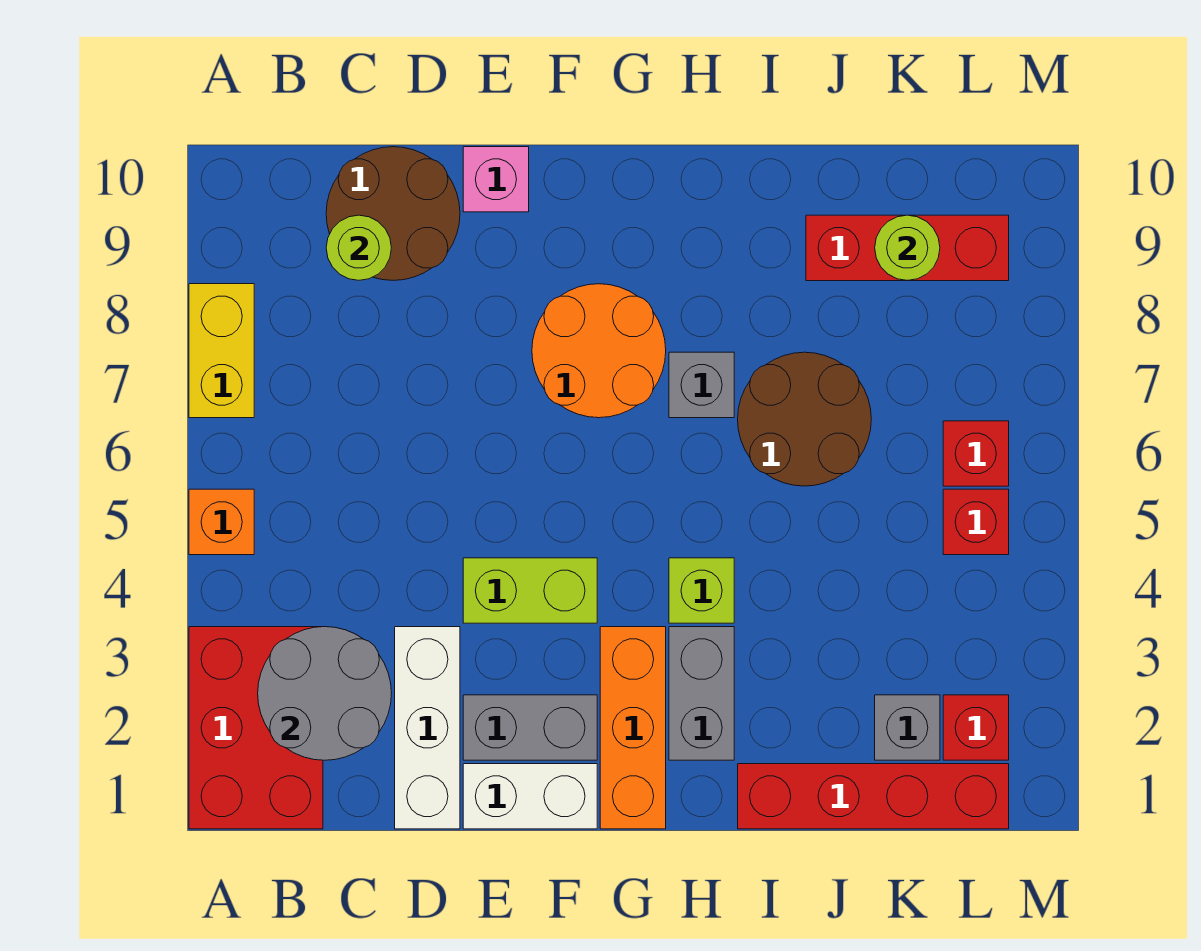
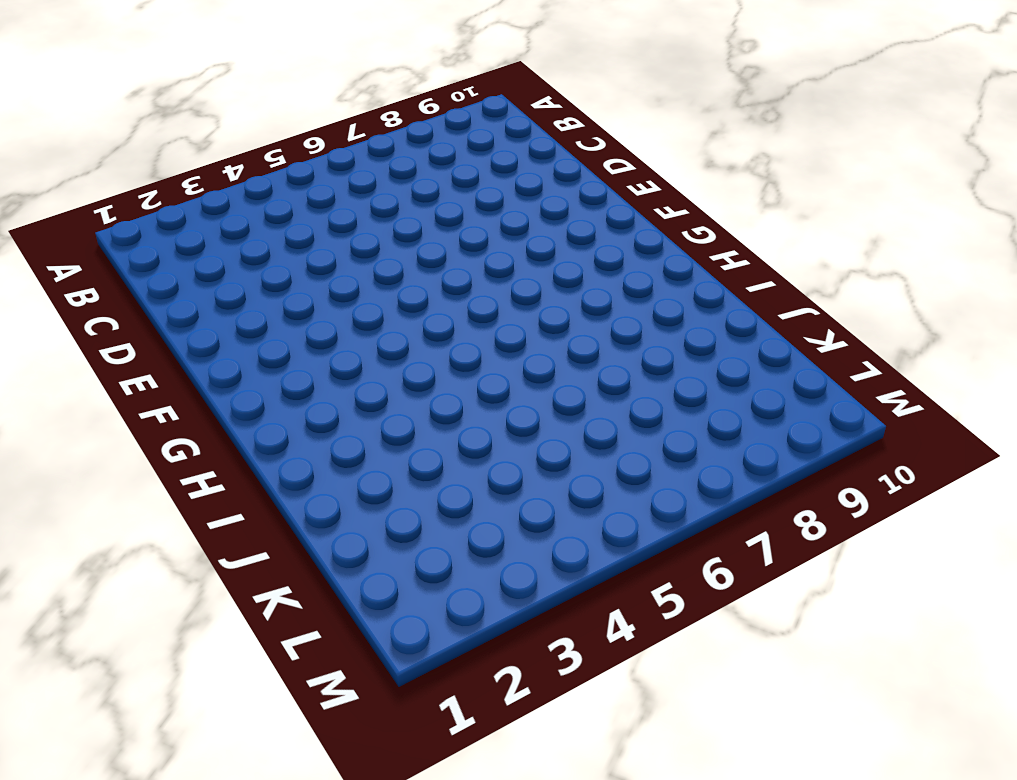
none -> red brick A1:B3 level 1
none -> orange brick A5 level 1
none -> yellow brick A7:A8 level 1

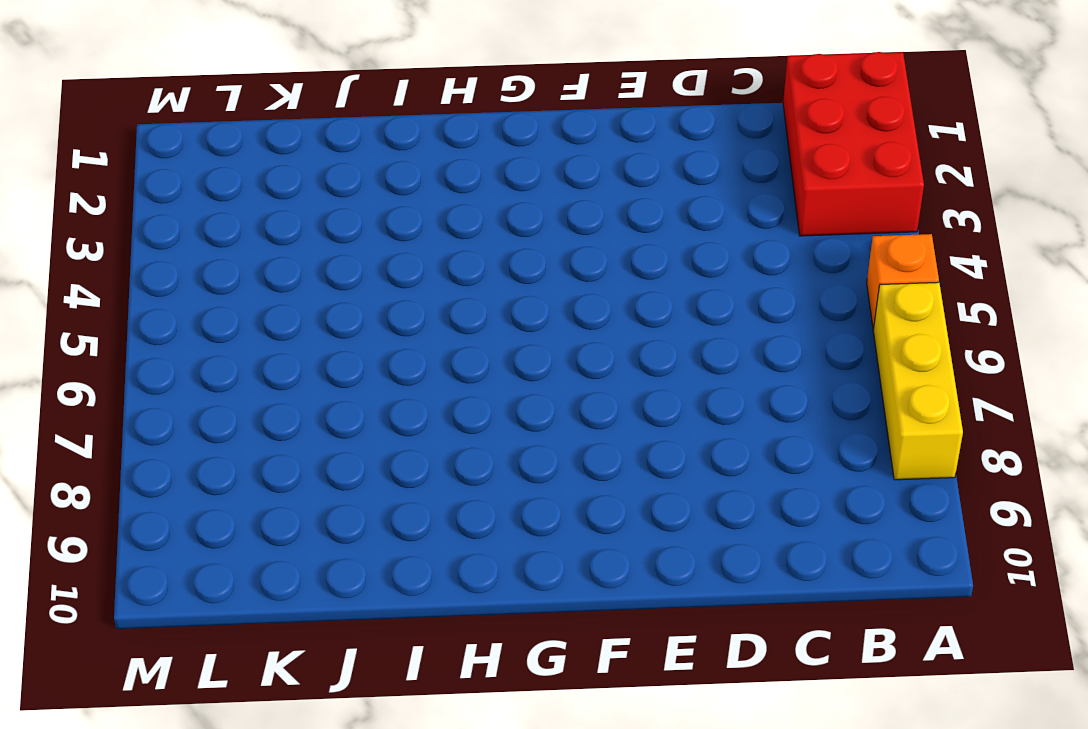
yellow brick A6:A8 level 1 -> yellow brick A7:A8 level 1
none -> brown round brick C9:D10 level 1
none -> white brick D1:D3 level 1
none -> white brick E1:F1 level 1

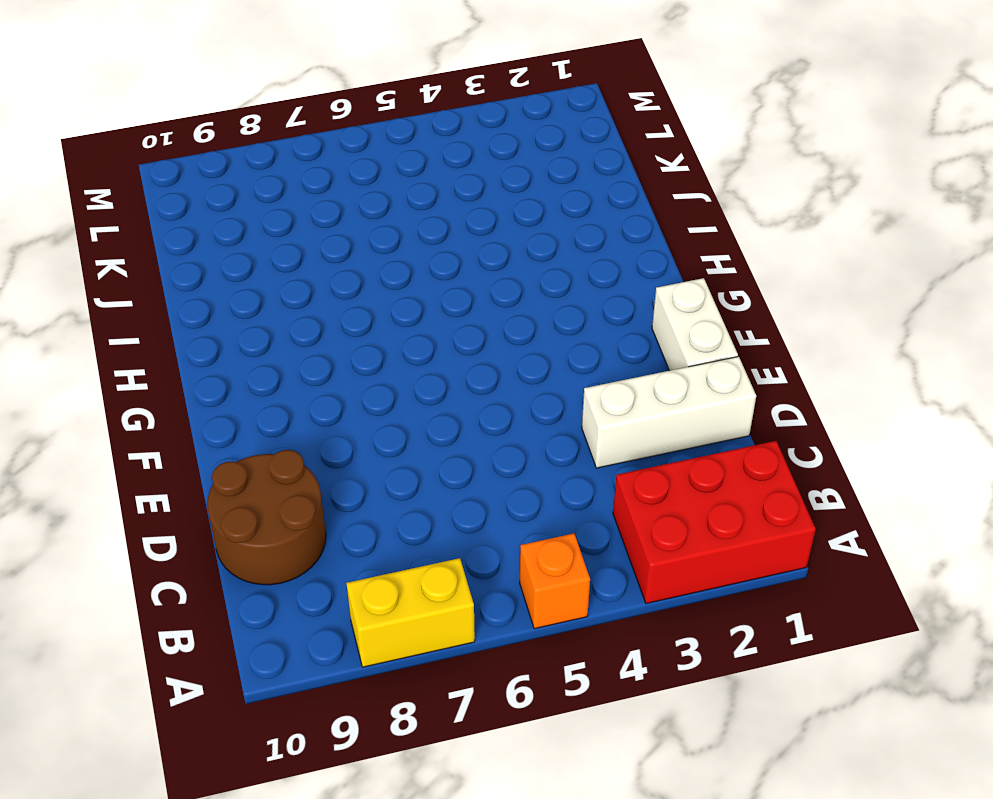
none -> grey brick E2:F2 level 1
none -> lime brick E4:F4 level 1
none -> pink brick E10 level 1

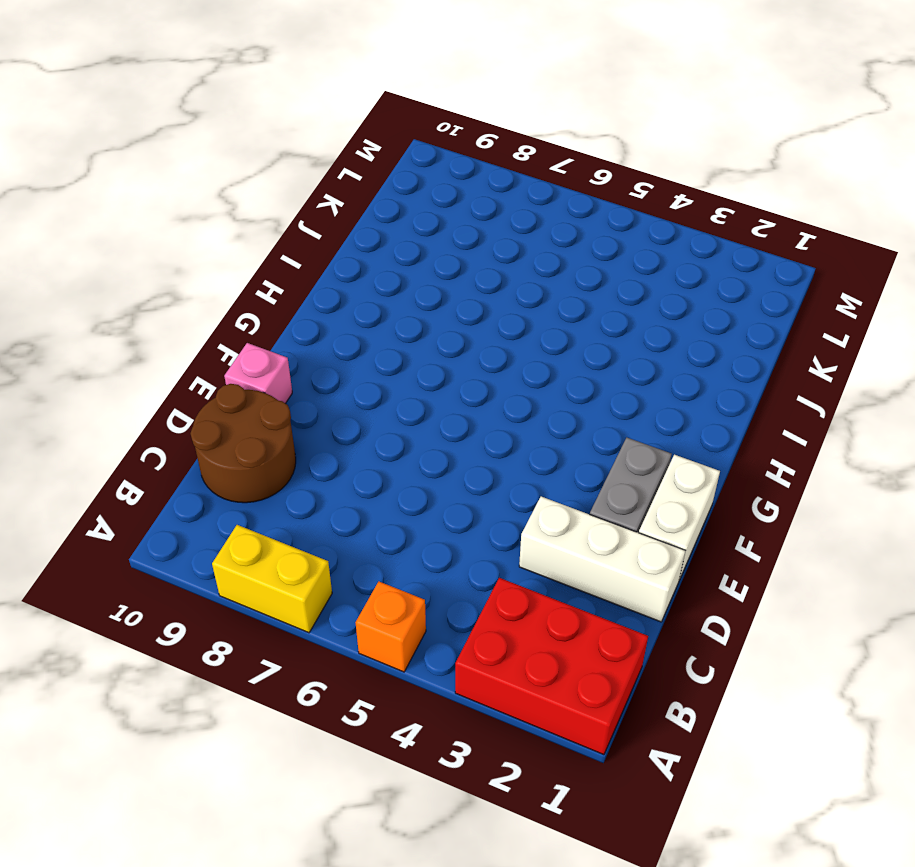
none -> lime brick E4:F4 level 1
none -> orange round brick F7:G8 level 1
none -> orange brick G1:G3 level 1

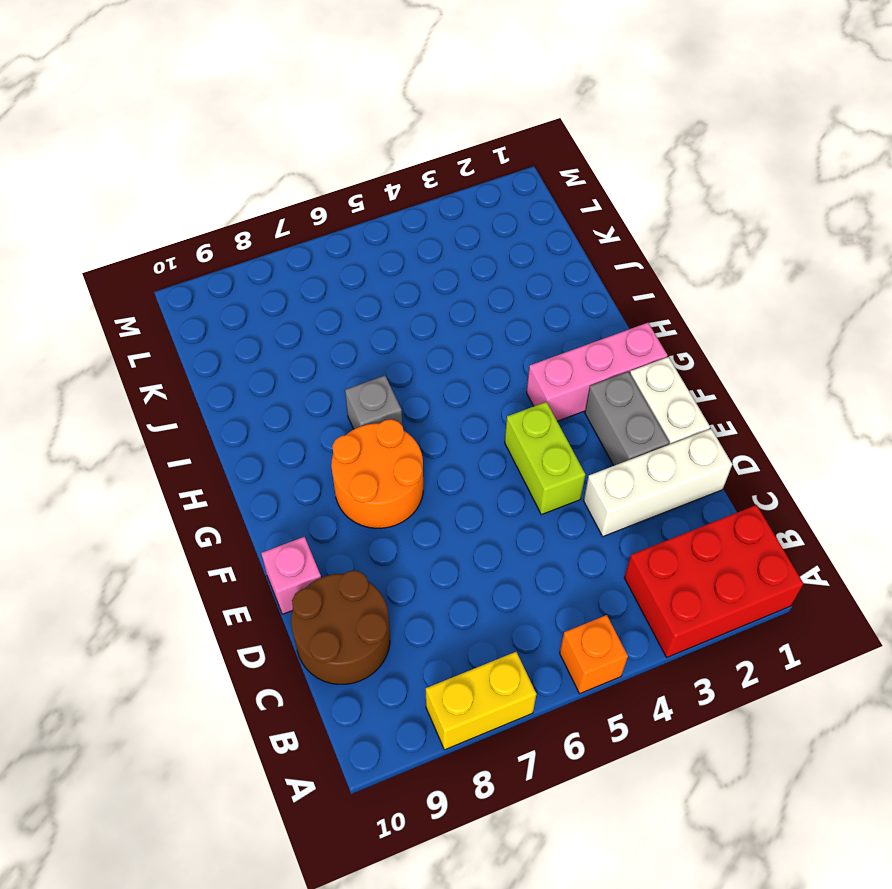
pink brick G1:G3 level 1 -> orange brick G1:G3 level 1
none -> grey brick H2:H3 level 1
none -> lime brick H4 level 1
none -> red brick I1:L1 level 1

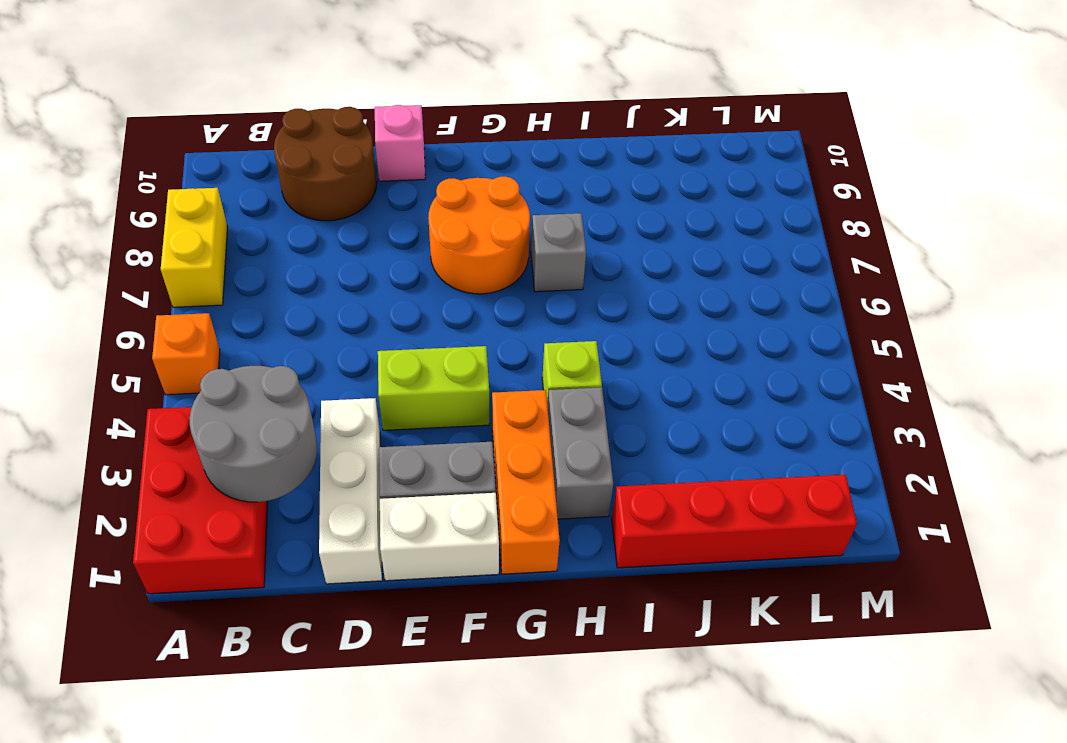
none -> brown round brick I6:J7 level 1
none -> red brick J9:L9 level 1
none -> grey brick K2 level 1

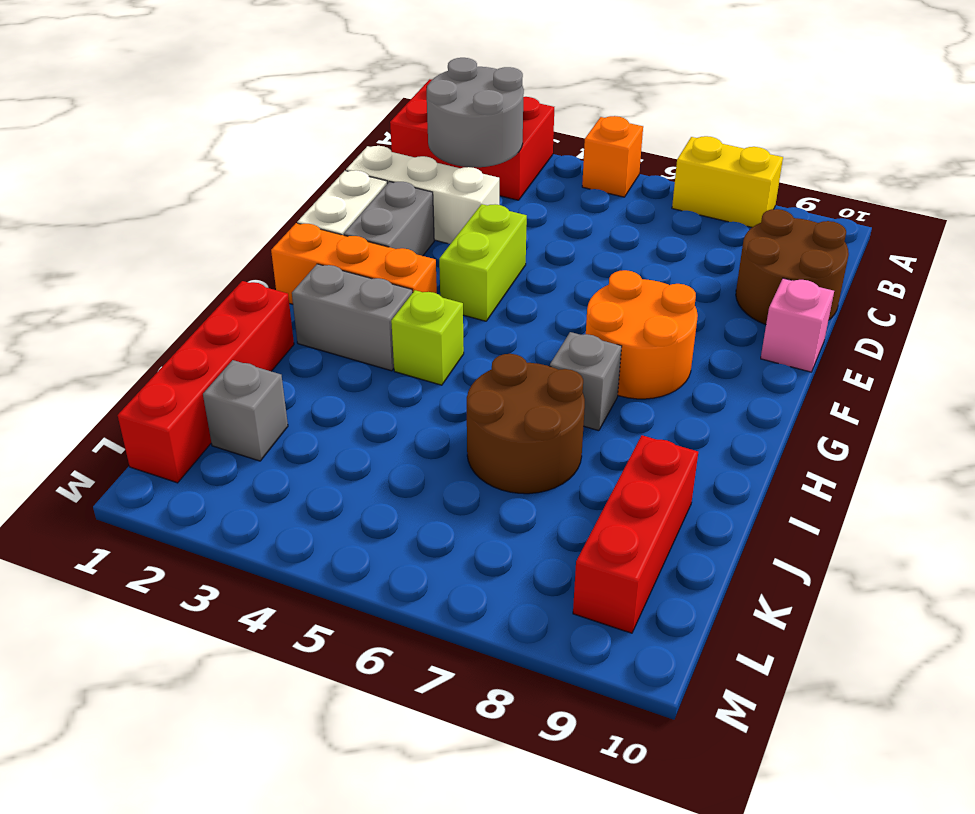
none -> red brick L2 level 1
none -> red brick L5 level 1
none -> red brick L6 level 1

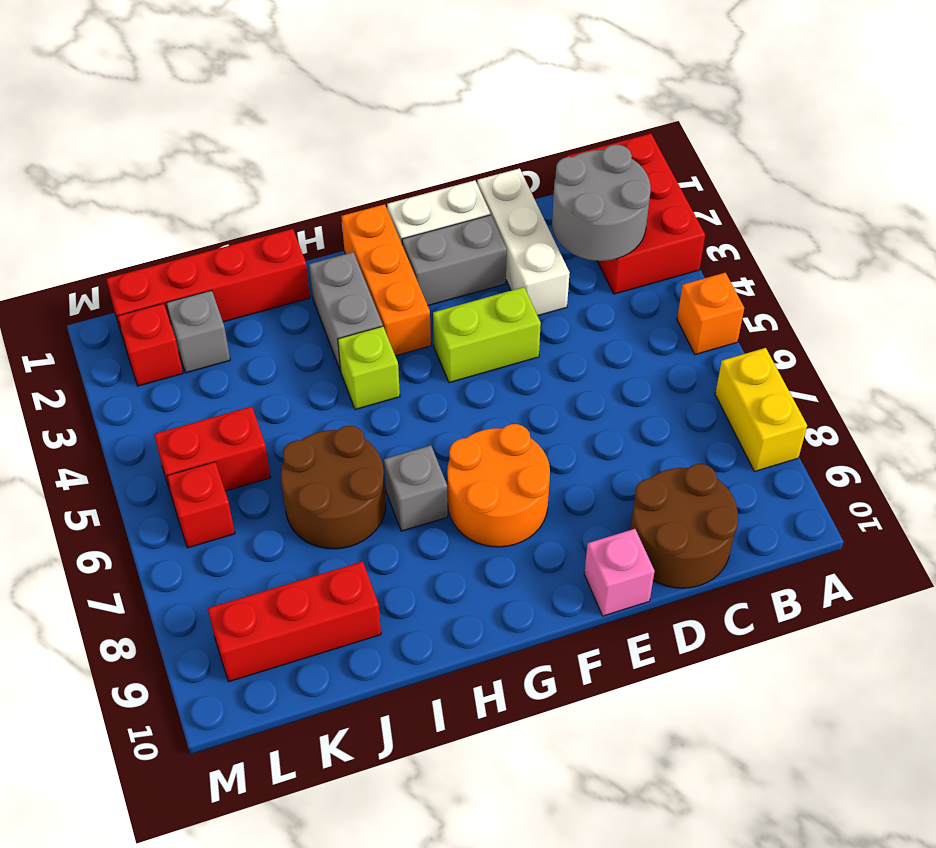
red brick K5:L5 level 1 -> red brick L5 level 1
none -> lime round brick C9 level 2
none -> lime round brick K9 level 2

